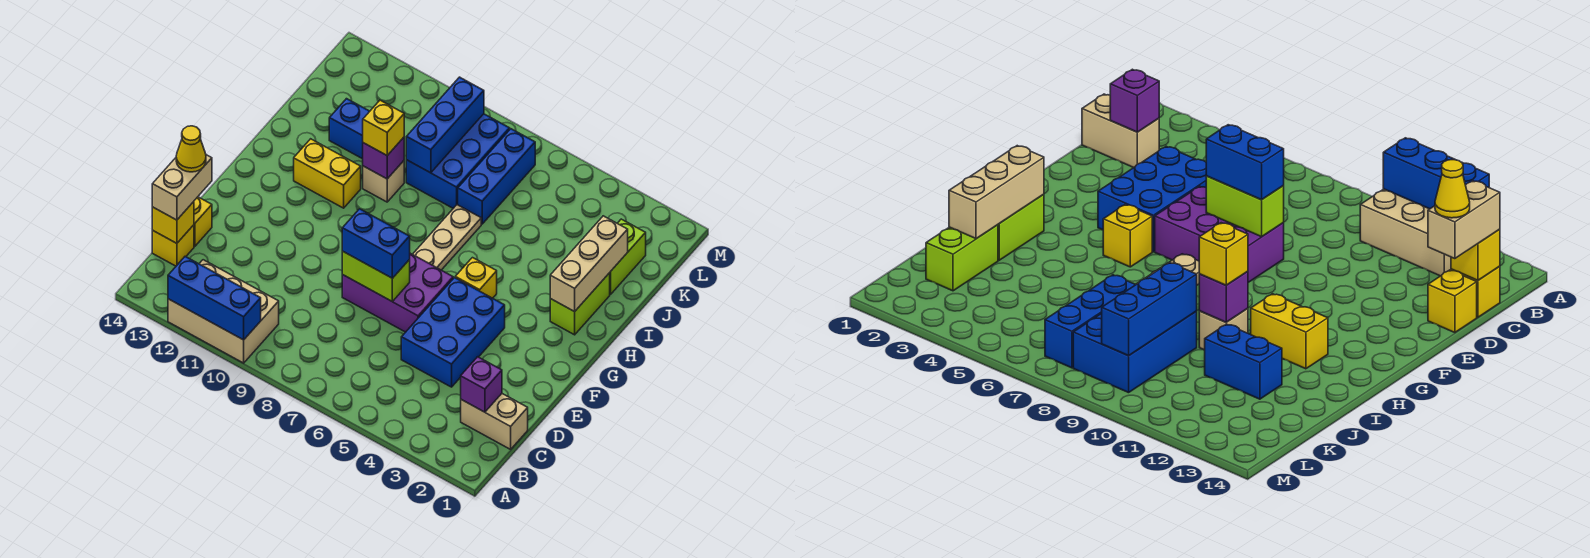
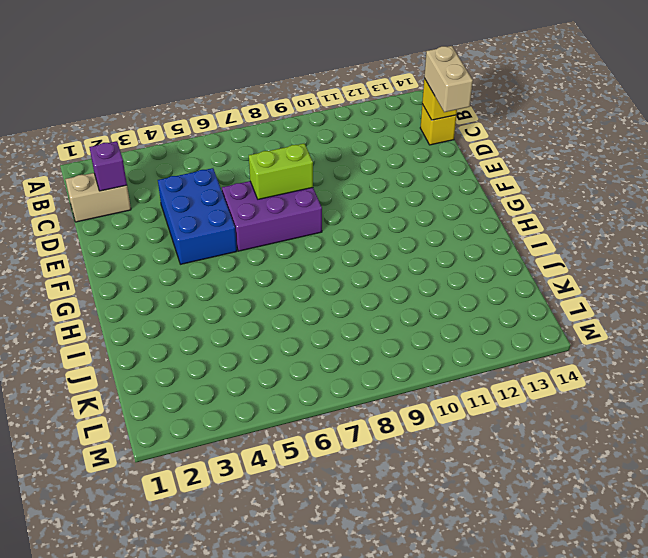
none -> tan brick A10:B12 level 1
none -> yellow brick D14 level 1
none -> yellow brick G5 level 1

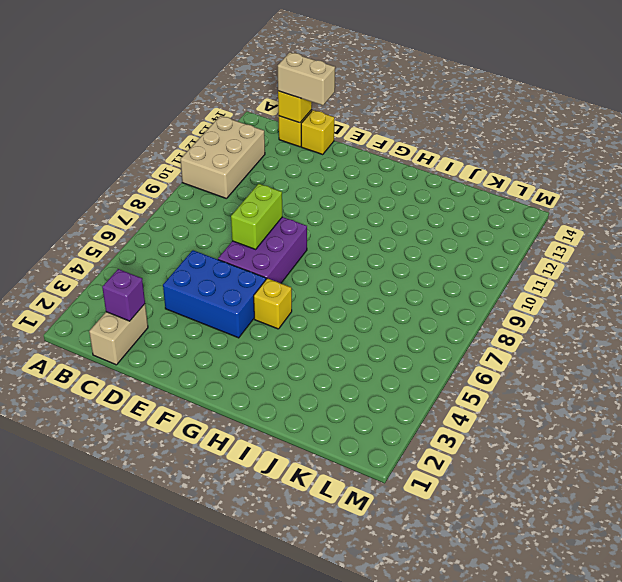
none -> tan plate G7:I7 level 1
none -> lime brick H2:I2 level 1
none -> yellow brick H11:H12 level 1

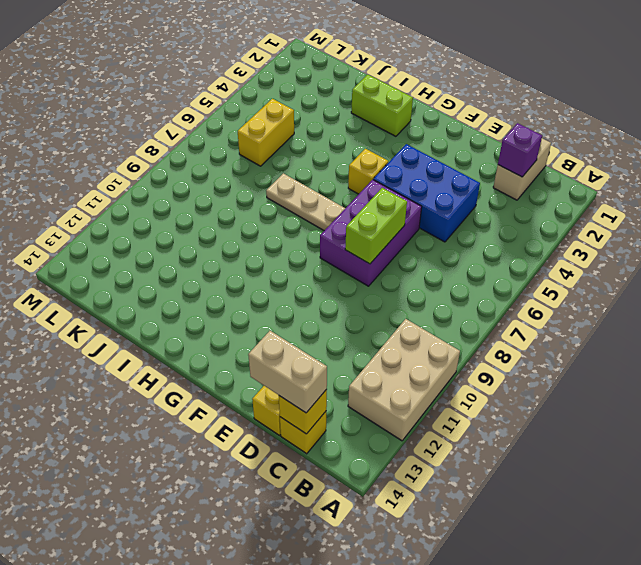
yellow brick K5:K6 level 1 -> yellow brick H11:H12 level 1
none -> tan brick I10 level 1
none -> lime brick J2:K2 level 1
none -> blue brick J7:L7 level 1

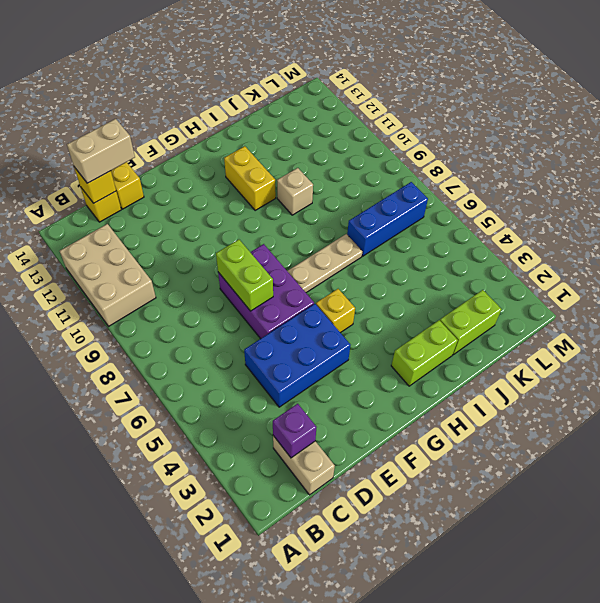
none -> blue brick J8:L9 level 1
none -> blue brick J11:J12 level 1
none -> blue brick A10:A12 level 2

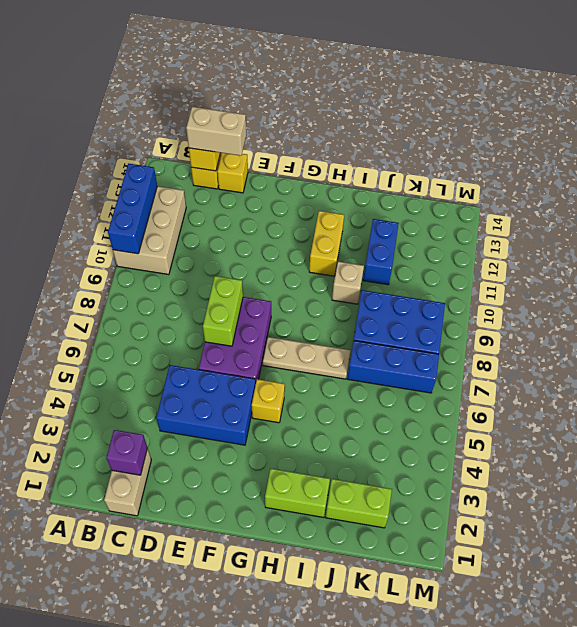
none -> tan brick H2:J2 level 2
none -> purple brick I10 level 2
none -> blue brick J9:L9 level 2

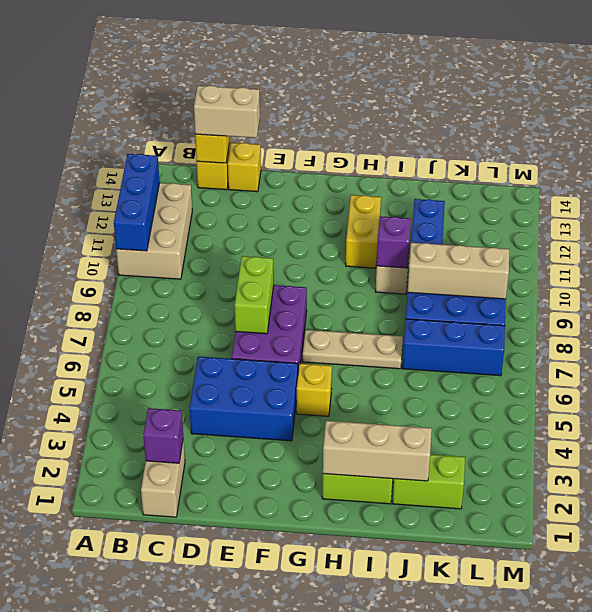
tan brick J9:L9 level 2 -> blue brick J9:L9 level 2
none -> blue brick E7:E8 level 3
none -> yellow brick I10 level 3
none -> yellow cone D14 level 4

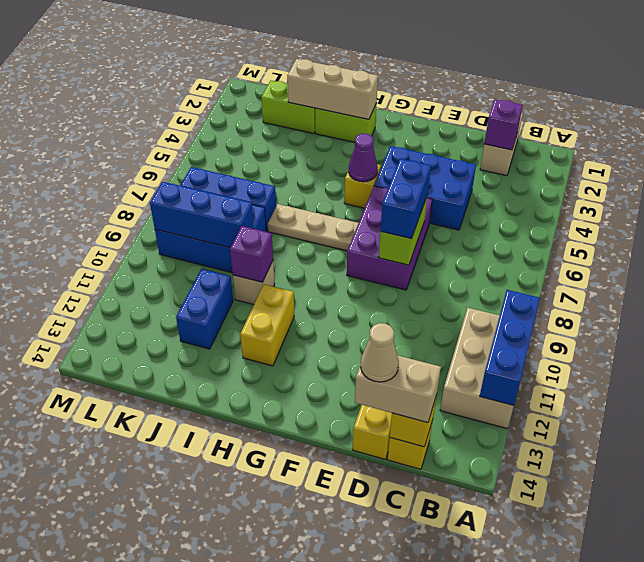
tan cone D14 level 4 -> yellow cone D14 level 4
purple cone G5 level 2 -> none
none -> yellow brick I10 level 3

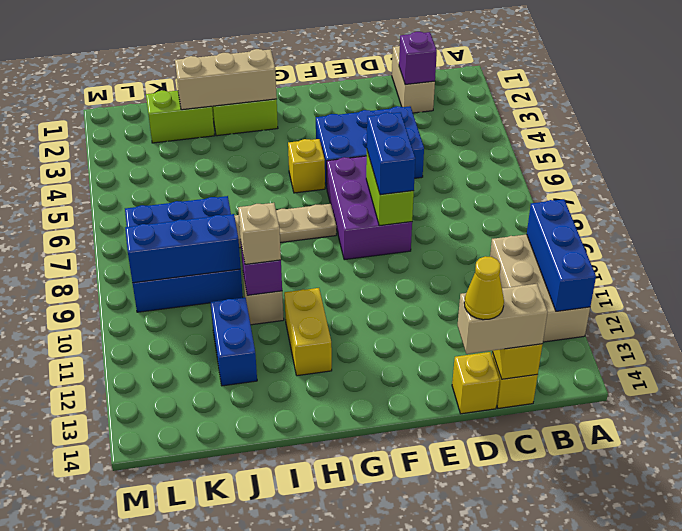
tan brick I10 level 3 -> yellow brick I10 level 3

